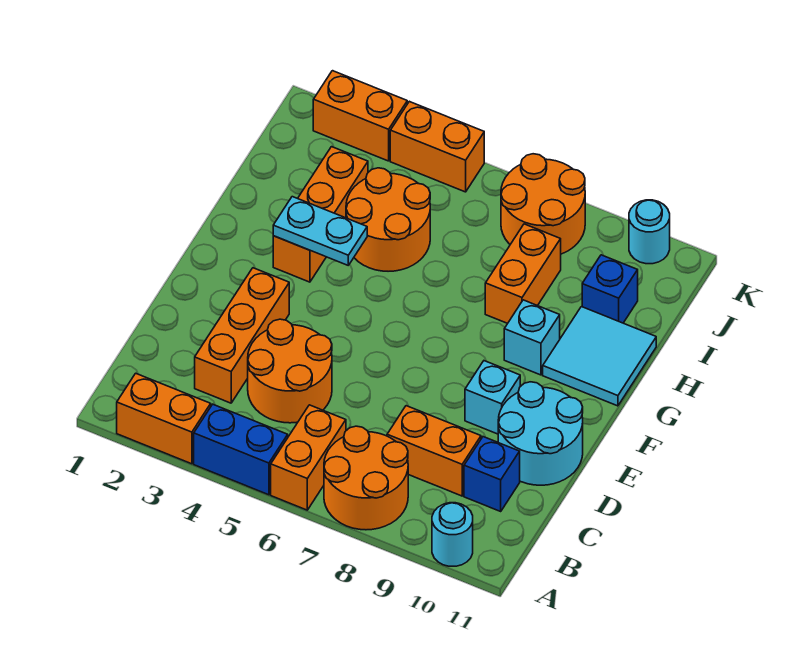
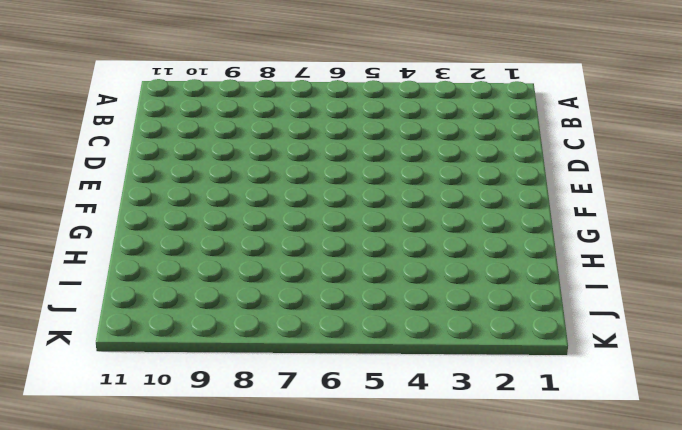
none -> orange brick A2:A3 level 1
none -> blue brick A4:A5 level 1
none -> orange brick A6:B6 level 1

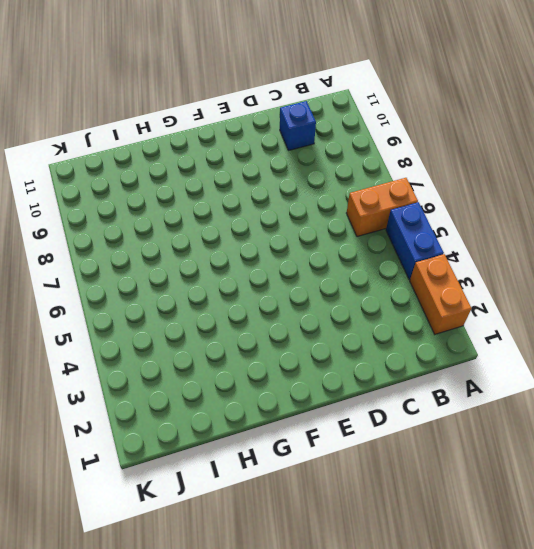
none -> orange round brick A7:B8 level 1
none -> cyan round brick A10 level 1
none -> orange brick C3:E3 level 1

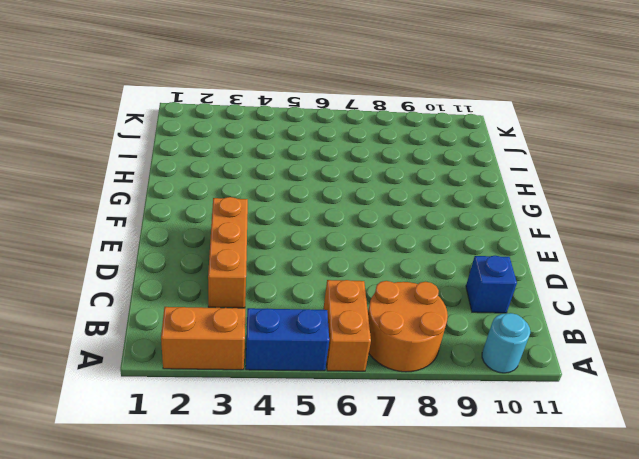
none -> orange round brick C4:D5 level 1
none -> orange brick C8:C9 level 1
none -> cyan round brick D10:E11 level 1

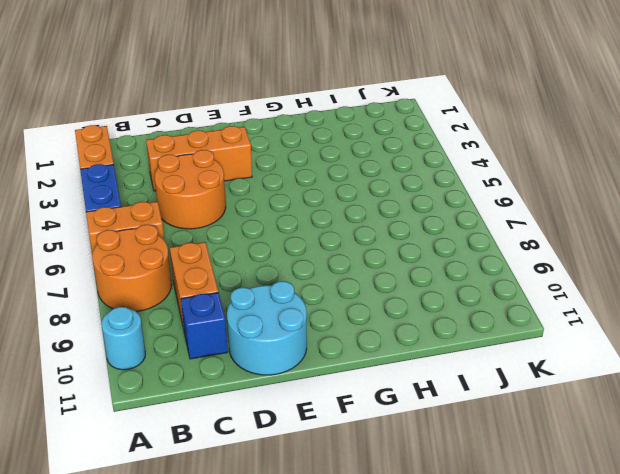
none -> cyan brick E9 level 1
none -> orange brick G3:I3 level 1
none -> cyan brick G9 level 1

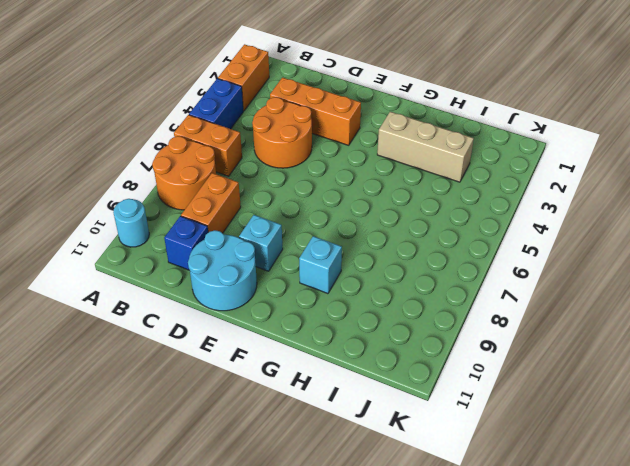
tan brick G3:I3 level 1 -> orange brick G3:I3 level 1
none -> cyan tile G10:H11 level 1
none -> orange round brick H4:I5 level 1
none -> orange brick H8:I8 level 1

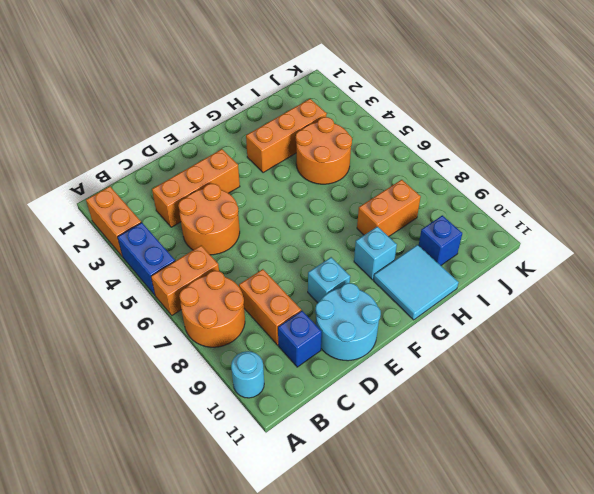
none -> orange round brick J7:K8 level 1
none -> orange brick K2:K3 level 1
none -> orange brick K4:K5 level 1

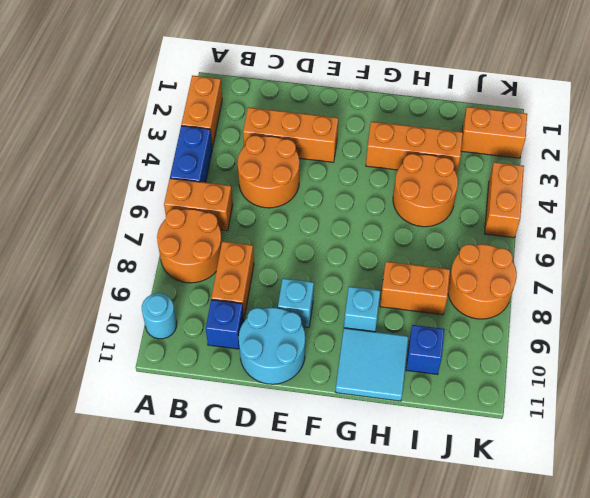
orange brick J2:K2 level 1 -> orange brick K2:K3 level 1
none -> cyan round brick K10 level 1
none -> cyan plate G3:G4 level 2

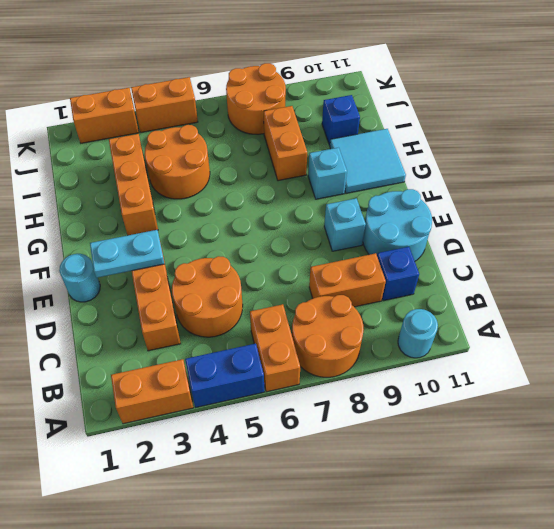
cyan round brick E1 level 1 -> cyan round brick K10 level 1
cyan plate E2:E3 level 2 -> cyan plate G3:G4 level 2

